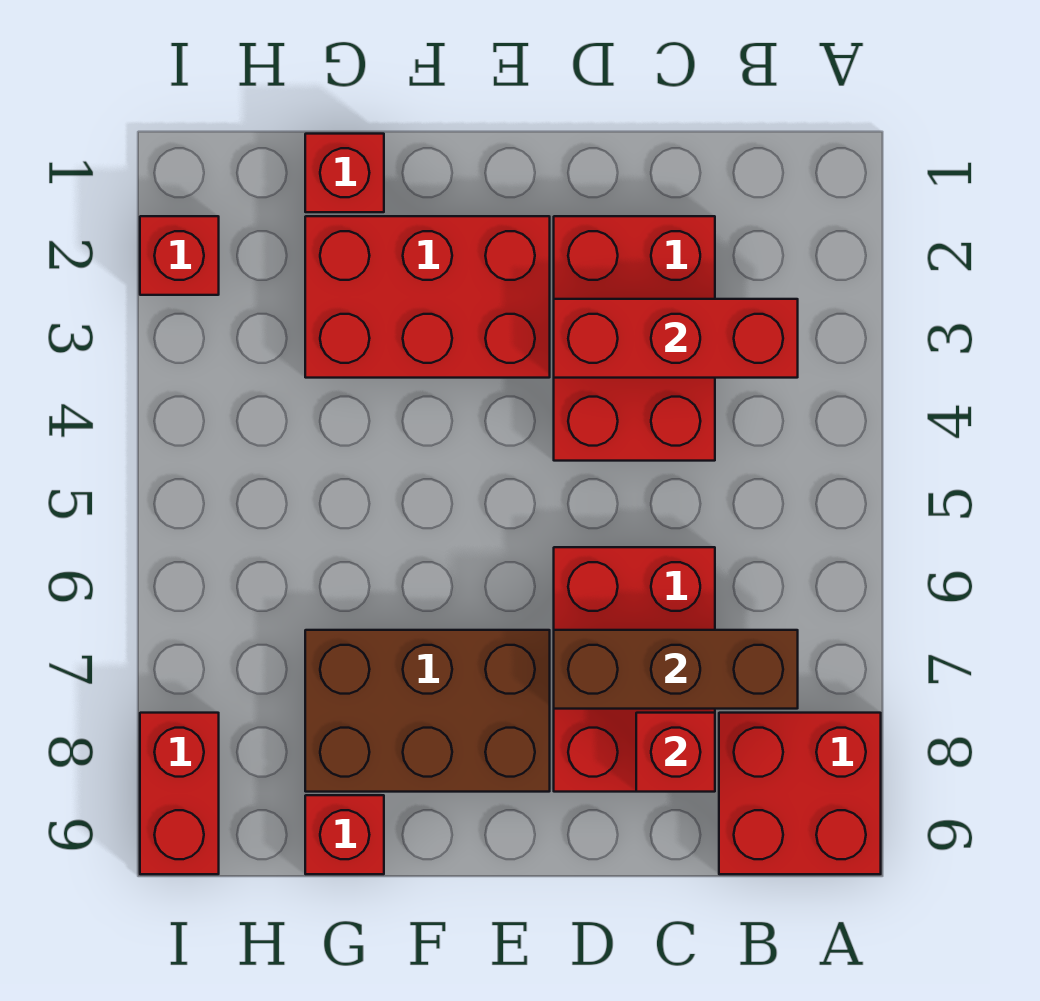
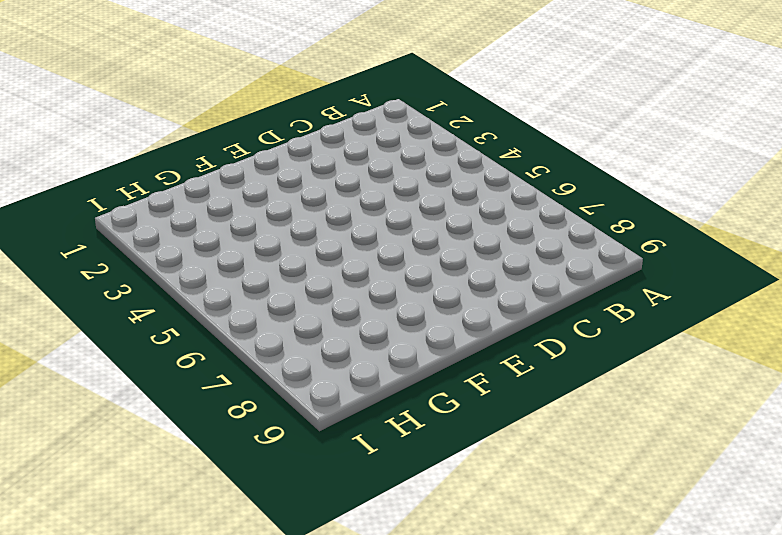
none -> red brick A8:B9 level 1
none -> red brick C2:D4 level 1
none -> red brick C6:D8 level 1

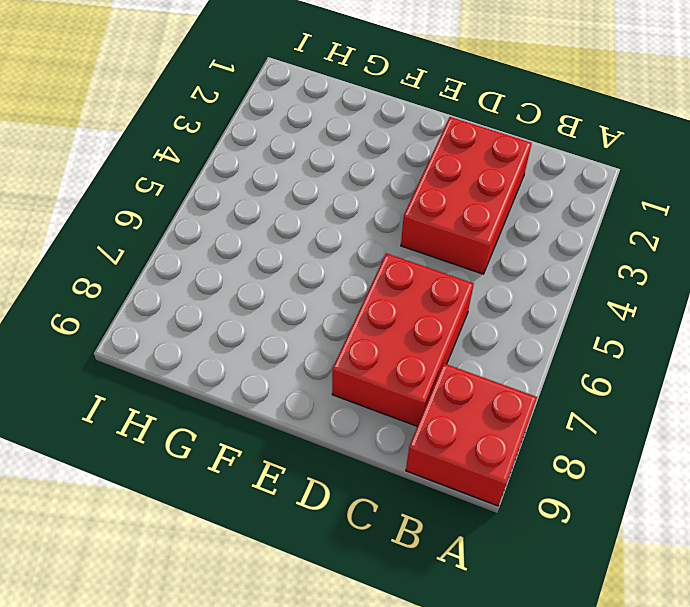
none -> red brick E2:G3 level 1
none -> brown brick E7:G8 level 1
none -> red brick G1 level 1

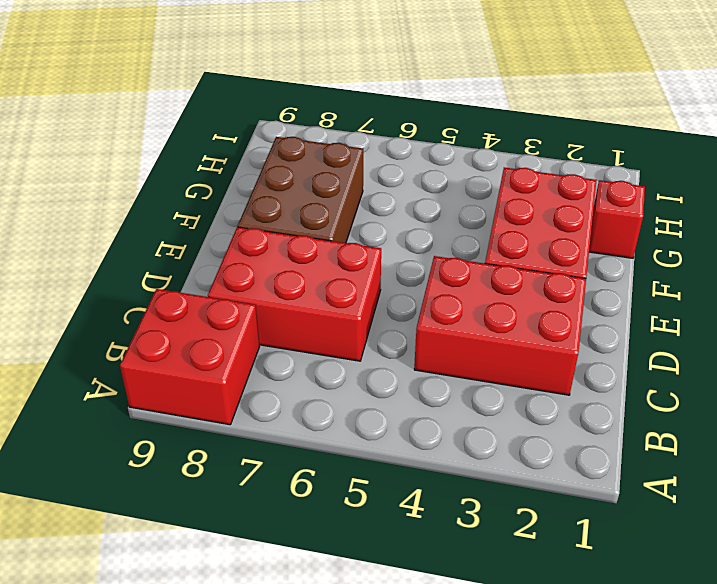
none -> red brick G9 level 1
none -> red brick I2 level 1
none -> red brick I8:I9 level 1

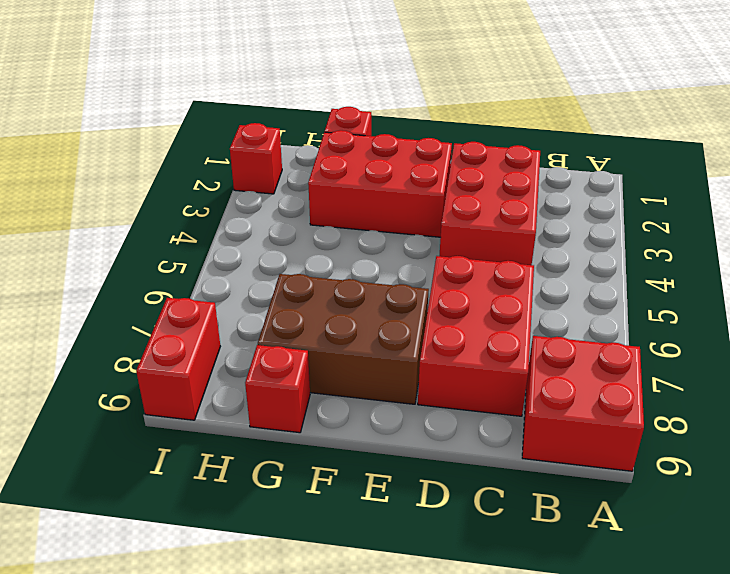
none -> red brick B3:D3 level 2
none -> brown brick B7:D7 level 2
none -> red brick C8 level 2

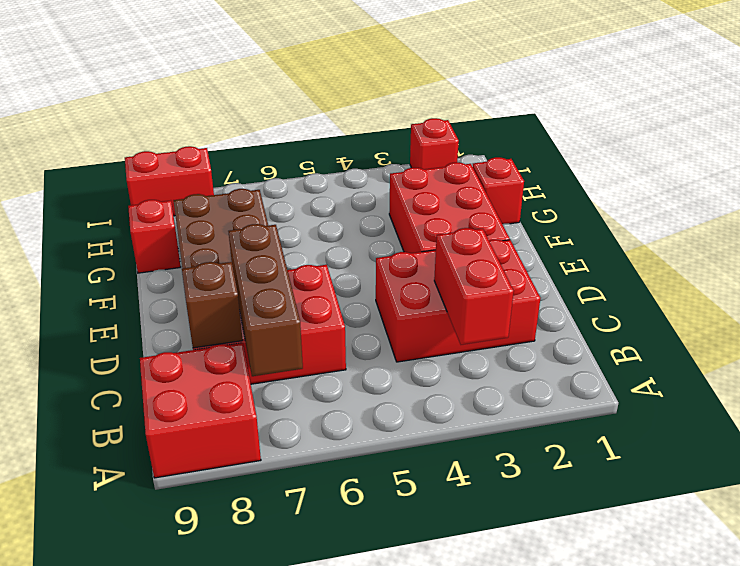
red brick B3:C3 level 2 -> red brick B3:D3 level 2
brown brick C8 level 2 -> red brick C8 level 2

